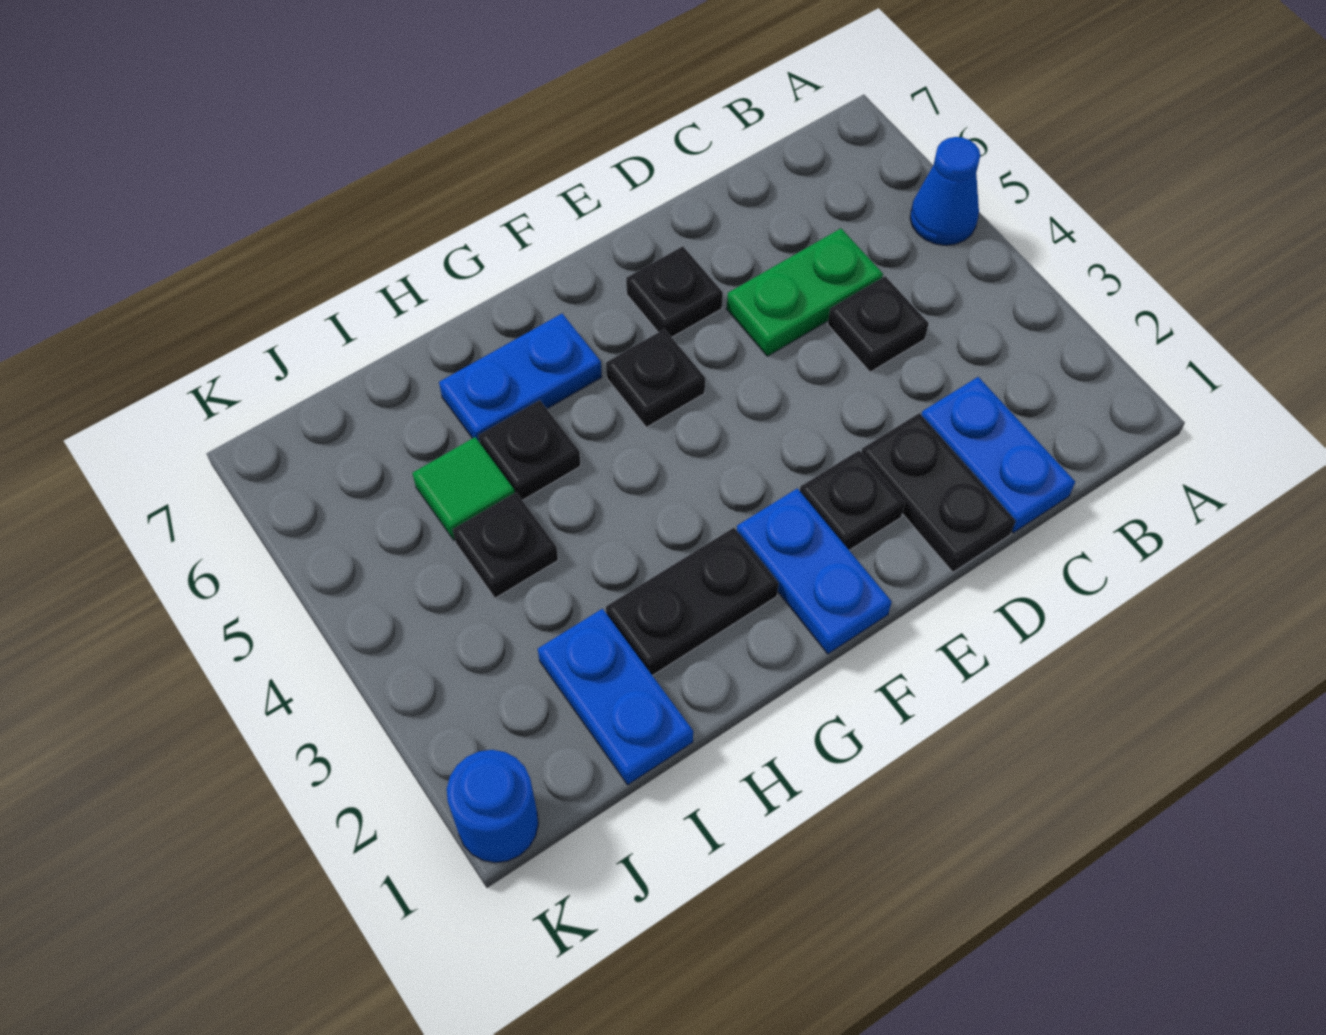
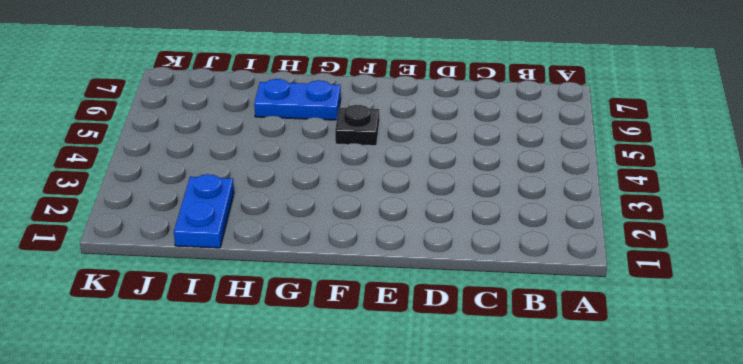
none -> blue cone A5 level 1
none -> blue plate C1:C2 level 1
none -> black plate C4 level 1

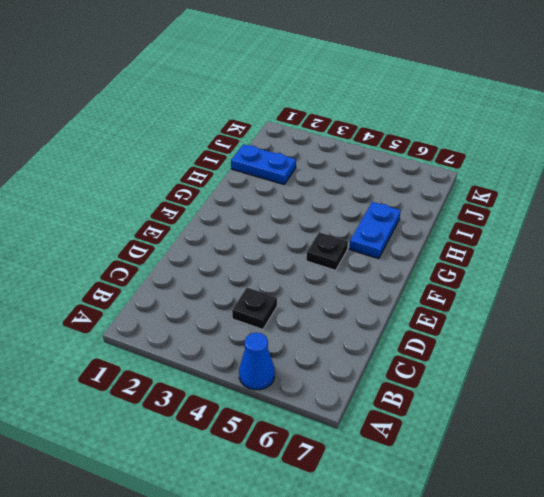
none -> blue plate C1:C2 level 1
none -> green plate C5:D5 level 1
none -> black plate D1:D2 level 1

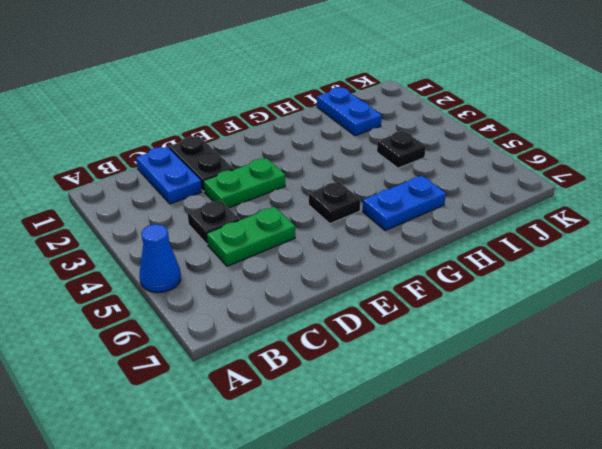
green plate D3:E3 level 1 -> none
none -> black plate E2 level 1
none -> black plate E6 level 1
none -> blue plate F1:F2 level 1

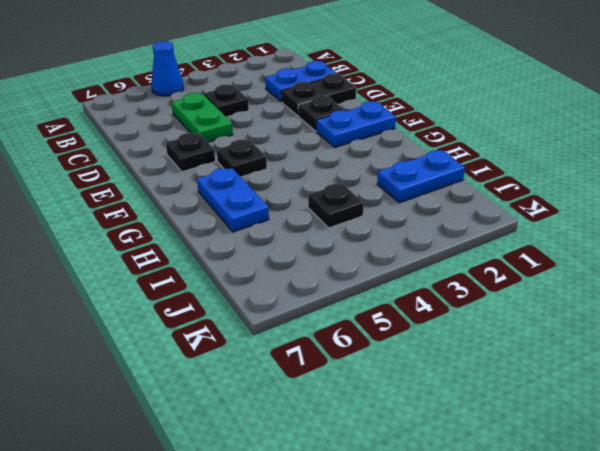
none -> black plate G2:H2 level 1
none -> black plate H5 level 1
none -> green tile I5 level 1

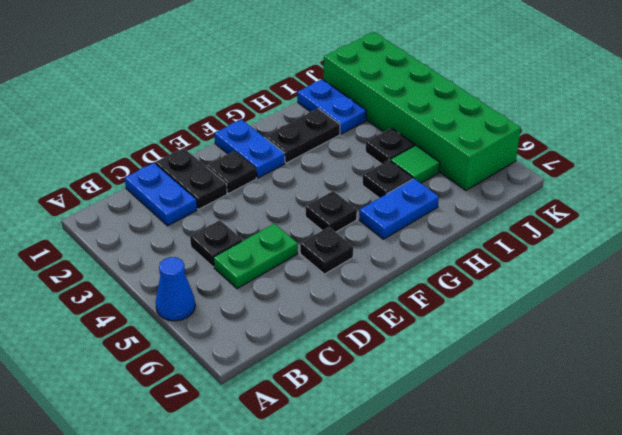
green brick J1:K6 level 1 -> blue round brick K1 level 1

